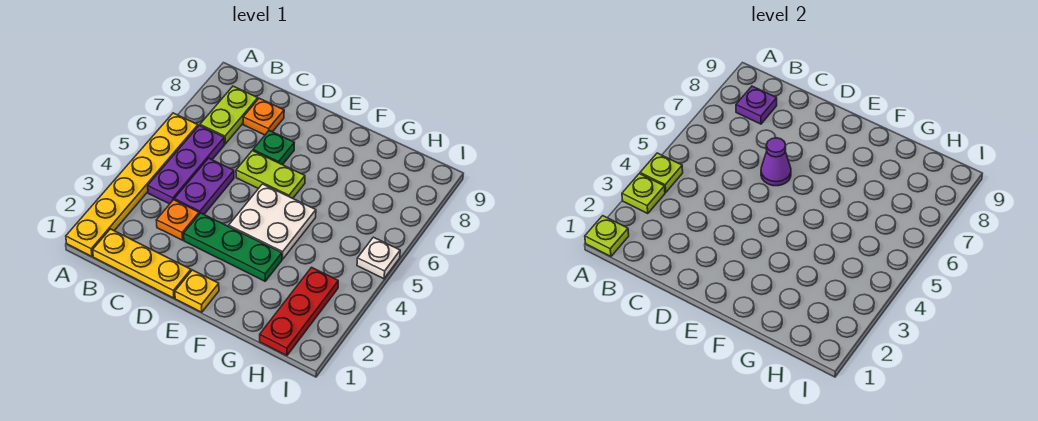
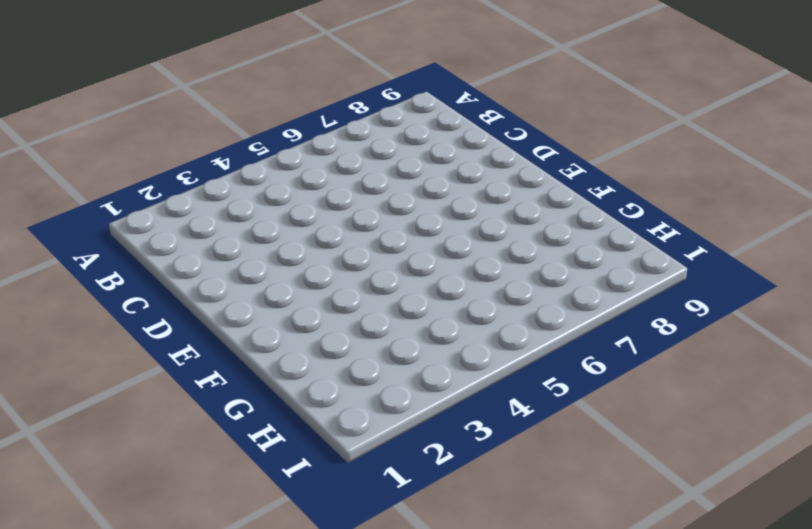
none -> yellow plate A1:A6 level 1
none -> yellow plate B1:D1 level 1
none -> purple plate B4:B6 level 1

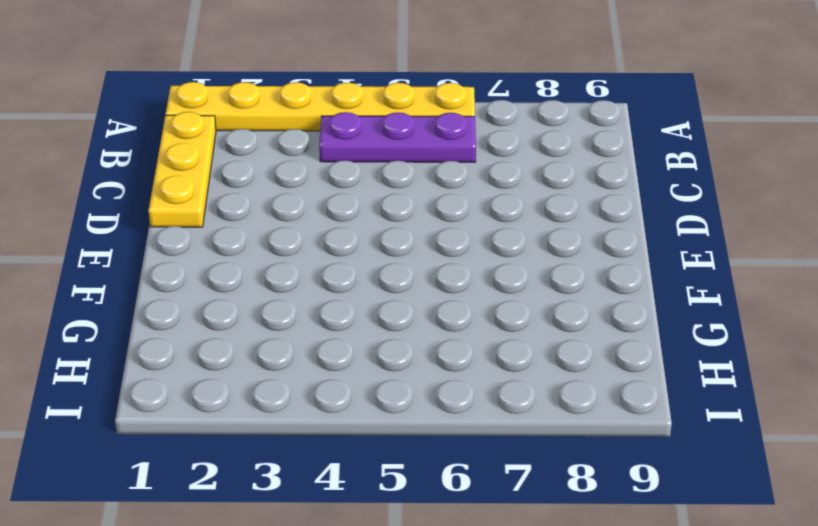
none -> lime plate B7:B8 level 1
none -> orange plate C3 level 1
none -> purple plate C4:C5 level 1

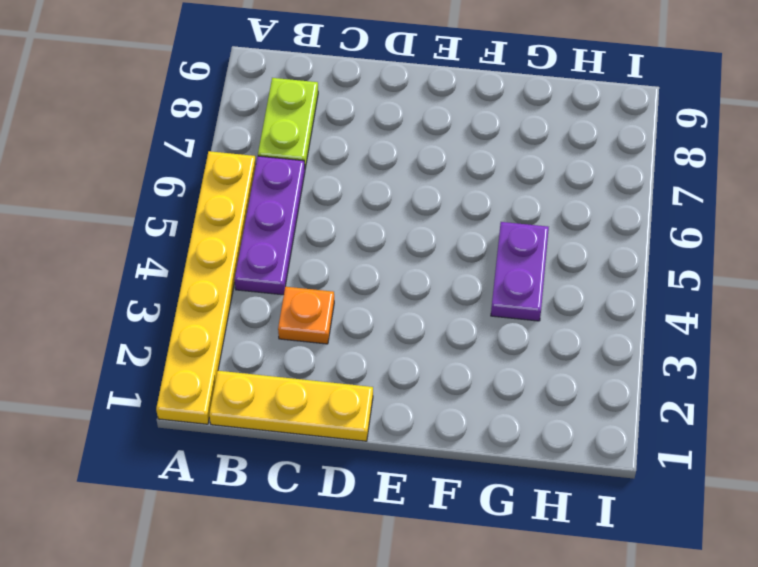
purple plate G4:G5 level 1 -> purple plate C4:C5 level 1
none -> orange plate C8 level 1
none -> green plate D3:F3 level 1
none -> lime plate D6:E6 level 1

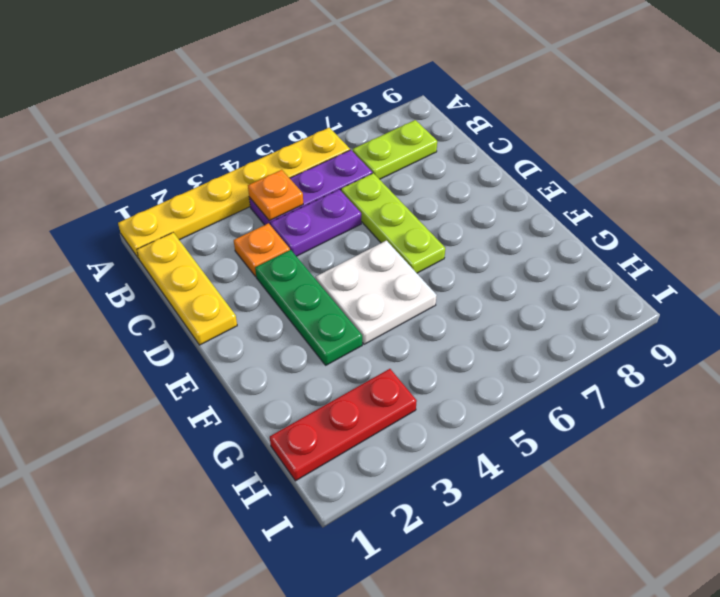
orange plate B4 level 2 -> orange plate C8 level 1
lime plate C6:E6 level 1 -> lime plate D6:E6 level 1
none -> green plate D7 level 1
none -> yellow plate E1 level 1
none -> white plate I5 level 1

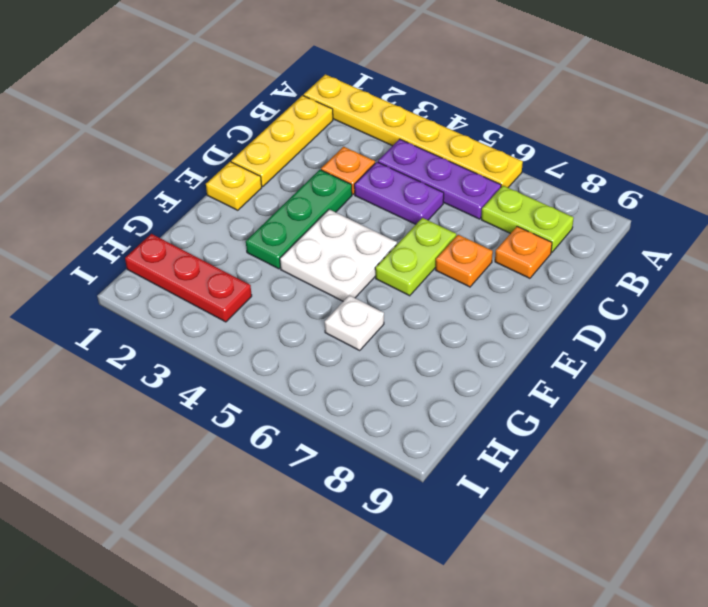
orange plate D7 level 1 -> green plate D7 level 1
white plate G6 level 1 -> white plate I5 level 1
none -> lime plate A1 level 2
none -> lime plate A3 level 2
none -> lime plate A4 level 2

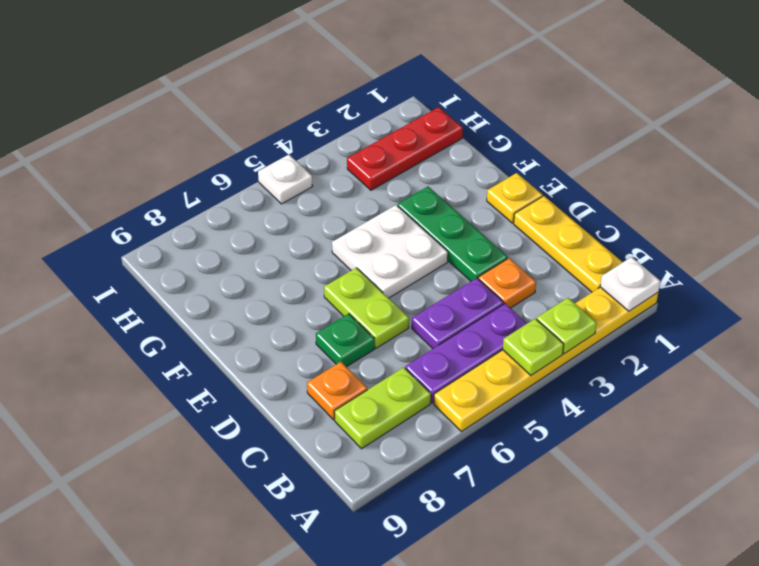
white plate A1 level 2 -> lime plate A1 level 2
none -> purple plate B8 level 2
none -> purple cone D6 level 2

